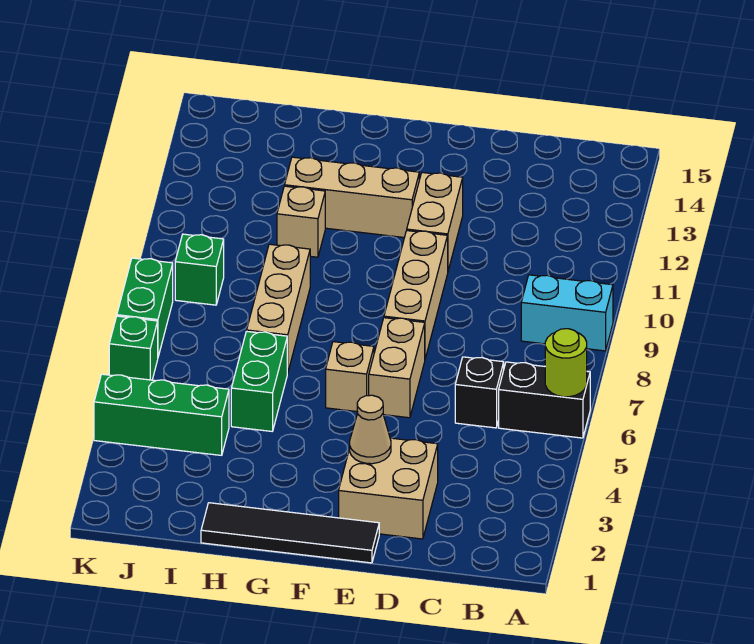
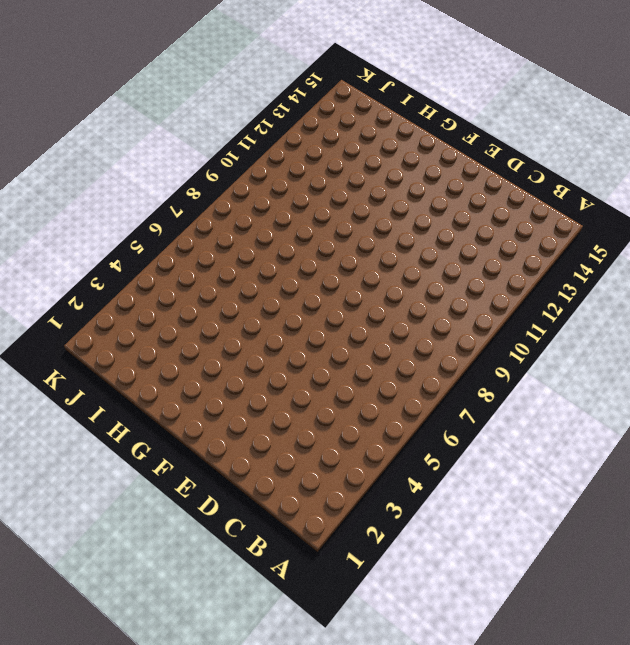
none -> black brick A6:B6 level 1
none -> cyan brick A9:B9 level 1
none -> black brick C6 level 1

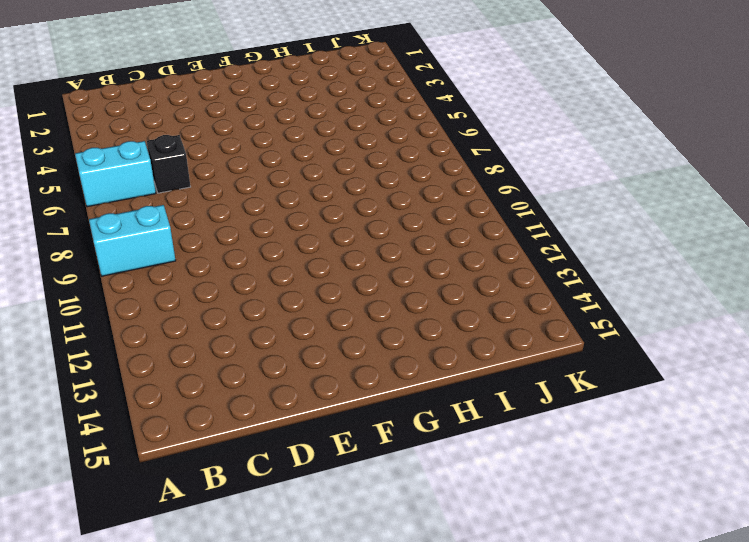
cyan brick A6:B6 level 1 -> black brick A6:B6 level 1
none -> tan brick D2:E3 level 1
none -> black tile E1:H1 level 1
none -> tan brick E6:E7 level 1

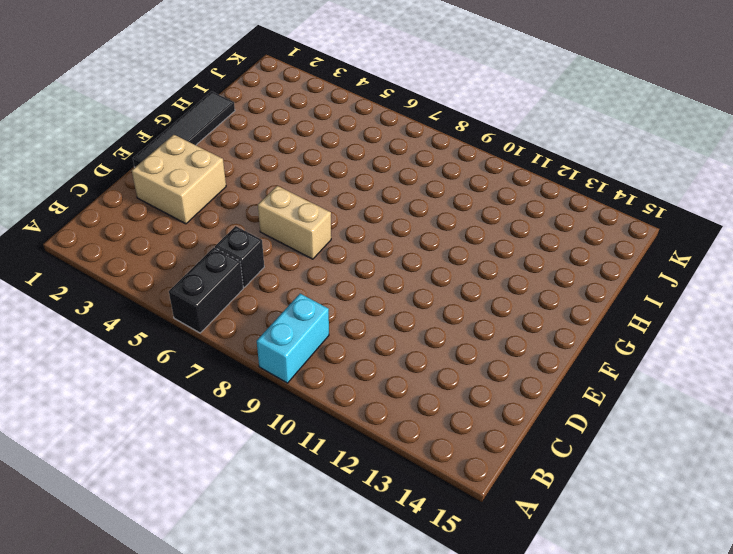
none -> tan brick E8:E10 level 1
none -> tan brick E11:E12 level 1
none -> tan brick F6 level 1

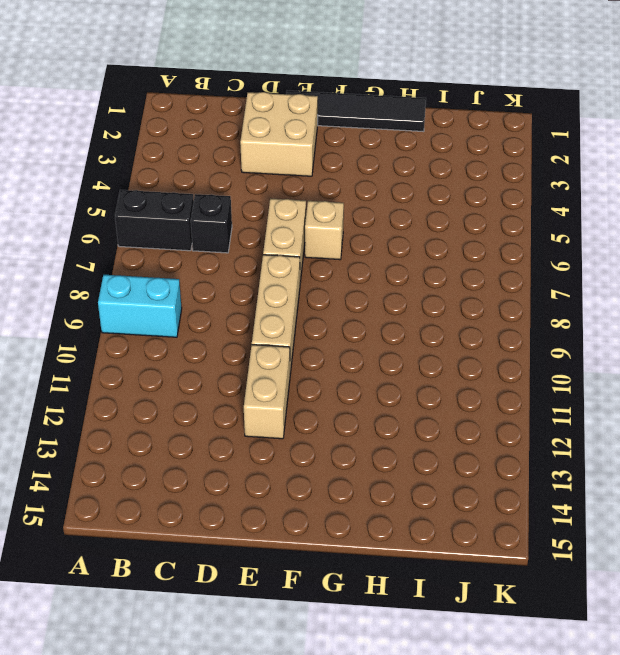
none -> tan brick F12:H12 level 1
none -> green brick H5:H6 level 1
none -> tan brick H7:H9 level 1

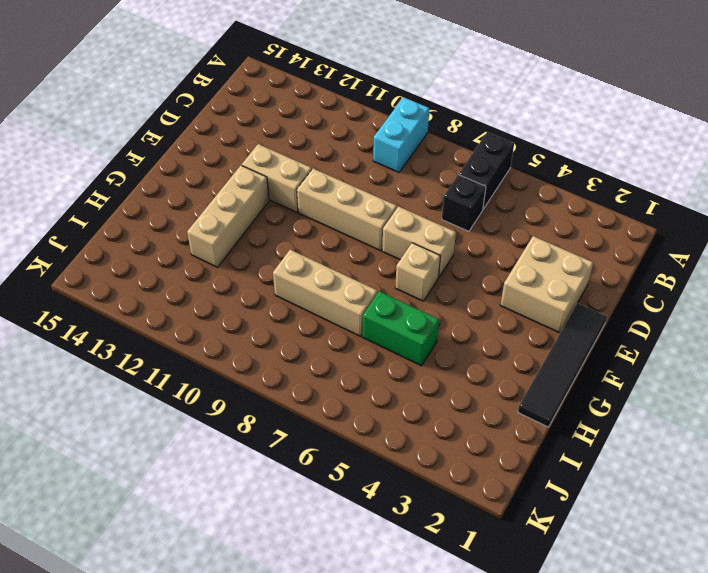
none -> tan brick H11 level 1
none -> green brick I4:K4 level 1
none -> green brick J9 level 1

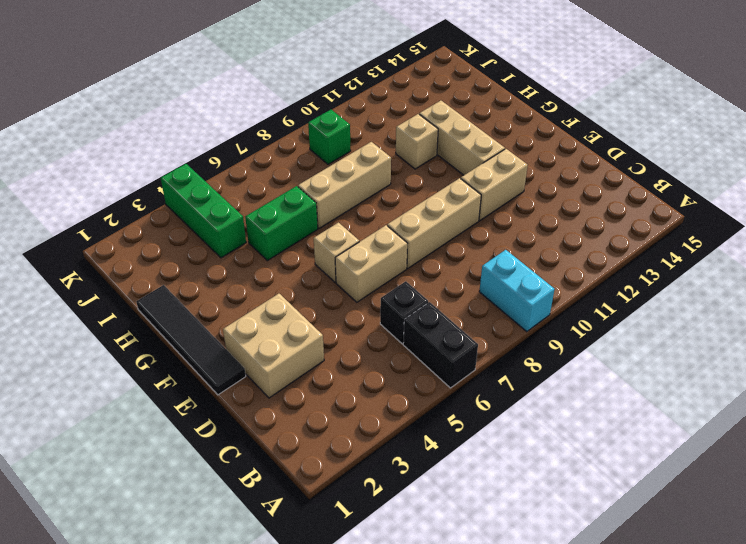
none -> green brick K6 level 1
none -> green brick K7:K8 level 1
none -> lime round brick A6 level 2

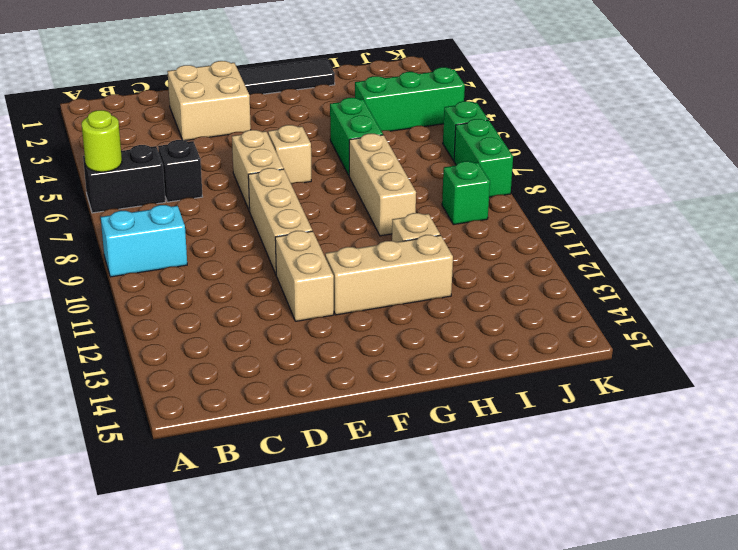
none -> tan cone E3 level 2

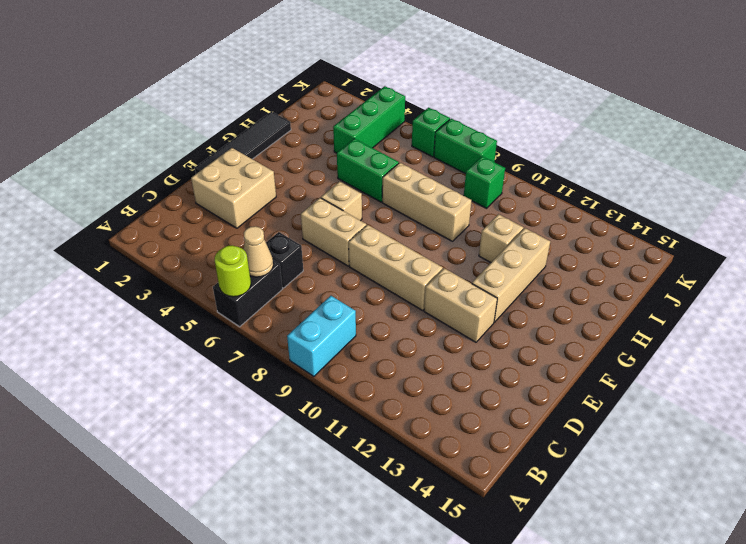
tan cone B6 level 2 -> tan cone E3 level 2

